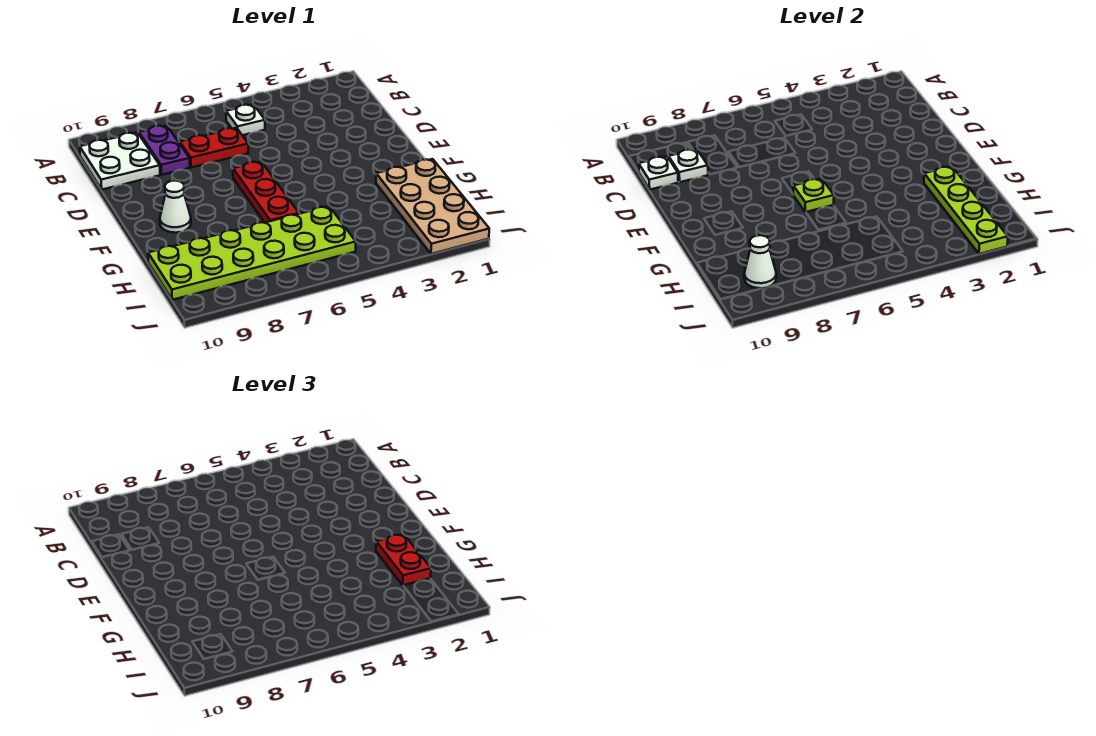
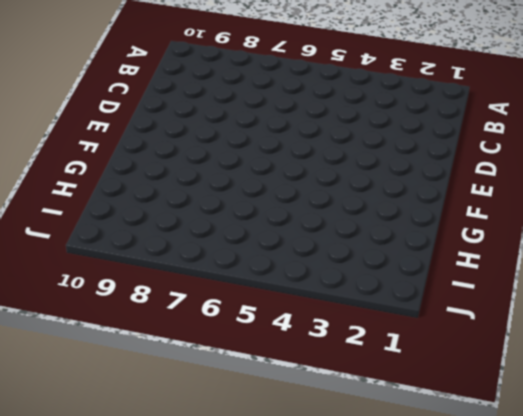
none -> white plate B5 level 1
none -> purple plate B8:C8 level 1
none -> white plate B9:C10 level 1

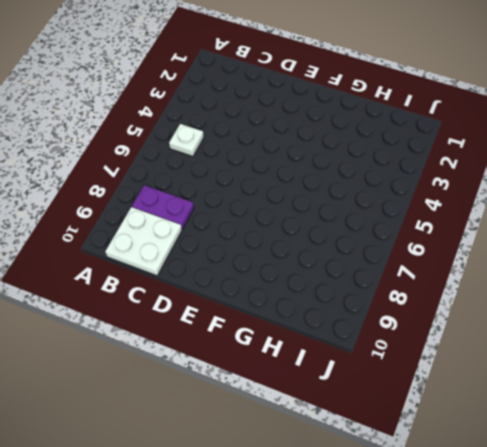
none -> red plate C6:C7 level 1
none -> red plate E6:G6 level 1
none -> white cone F9 level 1

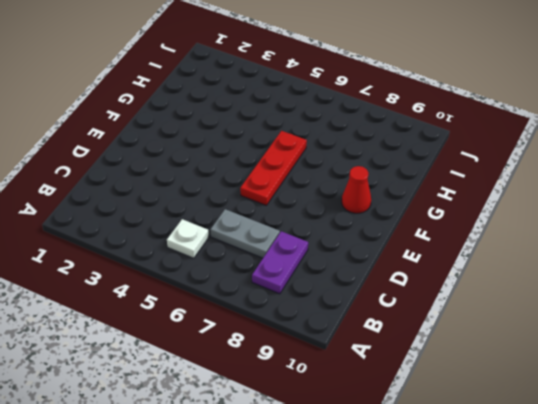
grey plate C6:C7 level 1 -> red plate C6:C7 level 1
red cone F9 level 1 -> white cone F9 level 1
none -> white plate B9:C10 level 1
none -> tan plate G1:J2 level 1
none -> lime plate H5:I10 level 1

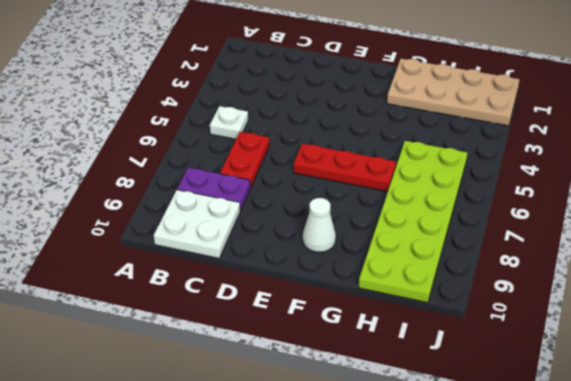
none -> white plate C9 level 2
none -> white plate C10 level 2
none -> lime plate F6 level 2

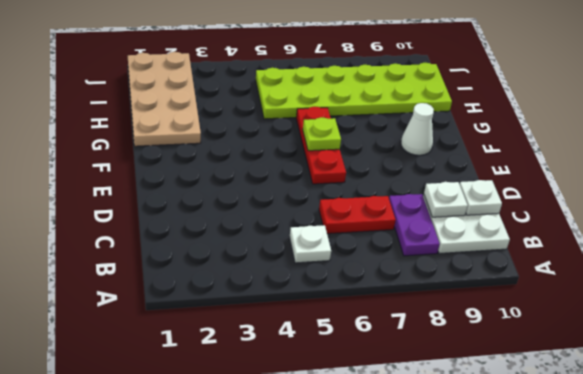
none -> lime plate G2:J2 level 2
none -> white cone I9 level 2
none -> red plate G2:H2 level 3

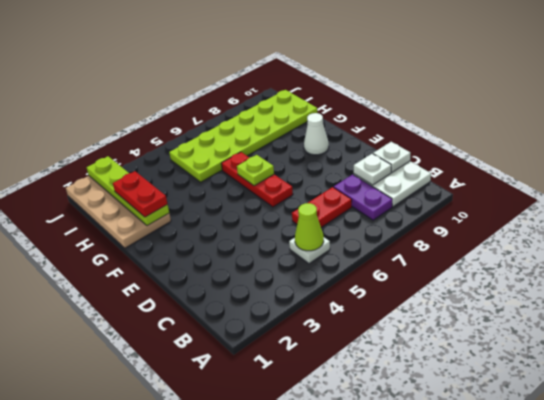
lime cone B5 level 2 -> none
none -> white cone I9 level 2

